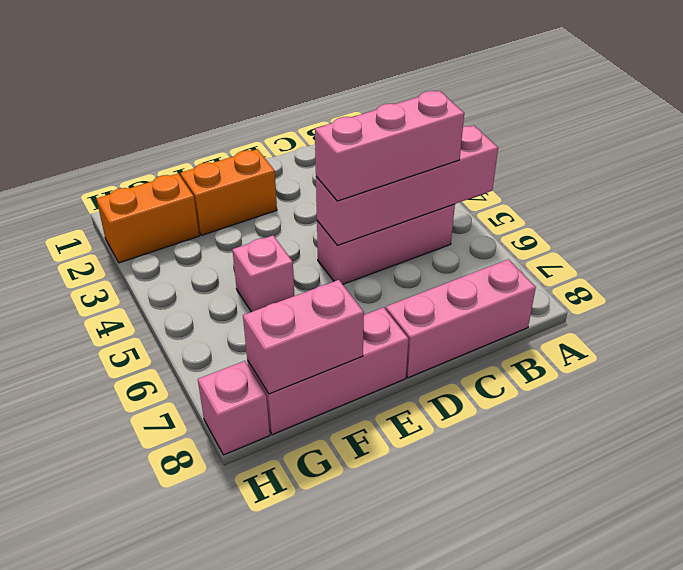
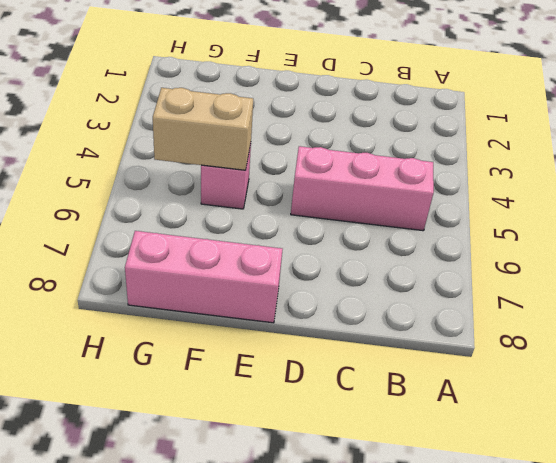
tan brick F5:G5 level 2 -> none
none -> pink brick B8:D8 level 1
none -> orange brick E2:F2 level 1

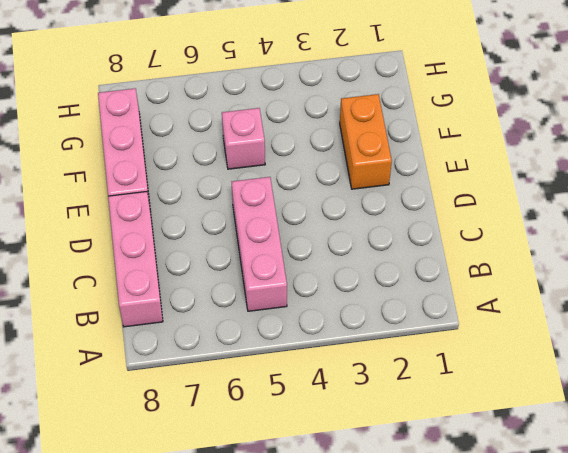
none -> orange brick G2:H2 level 1
none -> pink brick H8 level 1

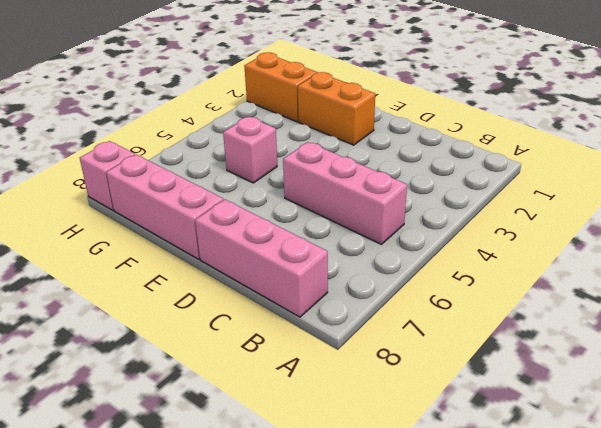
none -> pink brick A5:D5 level 2
none -> pink brick F8:G8 level 2

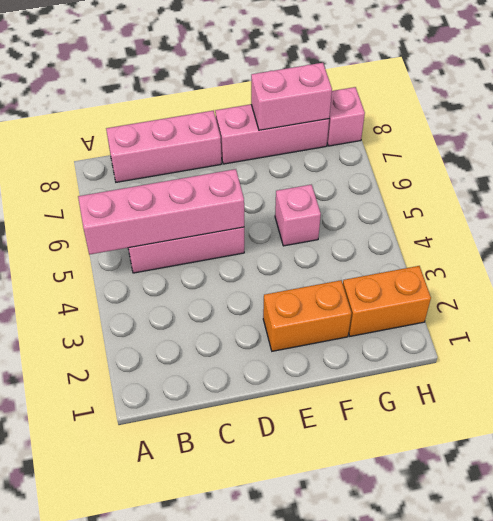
none -> pink brick B5:D5 level 3

